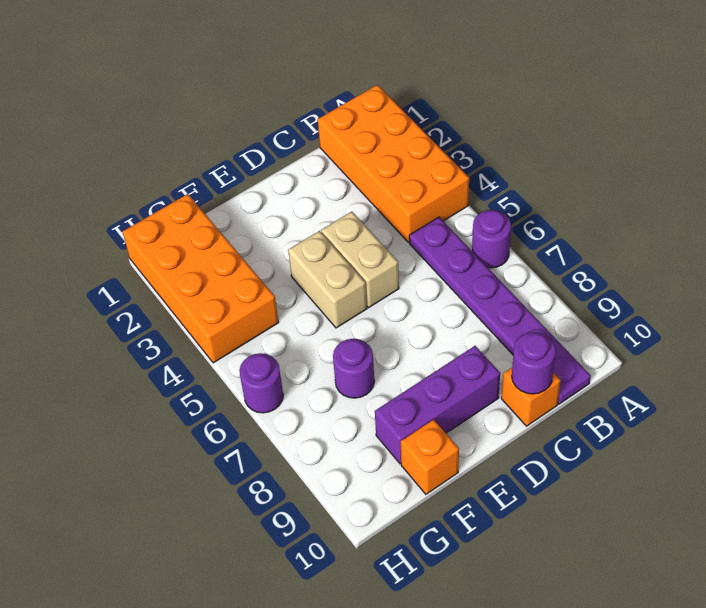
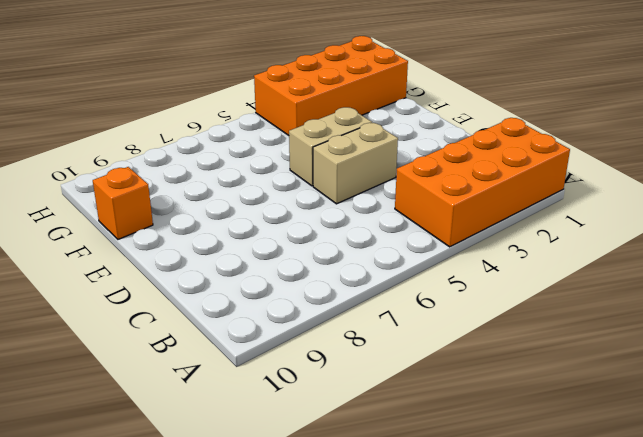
none -> purple round brick A6 level 1
none -> purple plate B5:B10 level 1
none -> orange brick C10 level 1

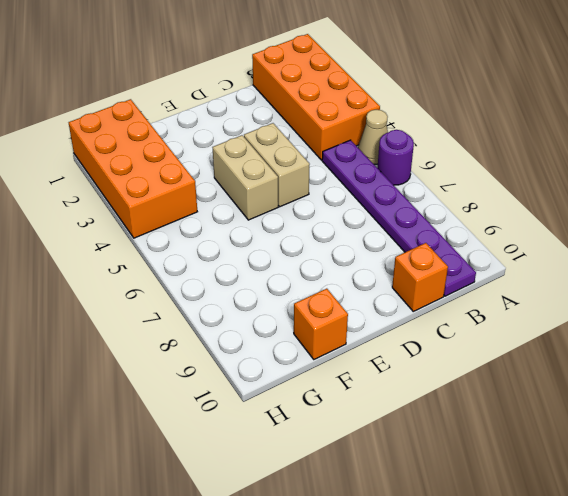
tan cone A5 level 1 -> none
none -> purple brick D9:F9 level 1
none -> purple round brick F7 level 1
none -> purple round brick H6 level 1

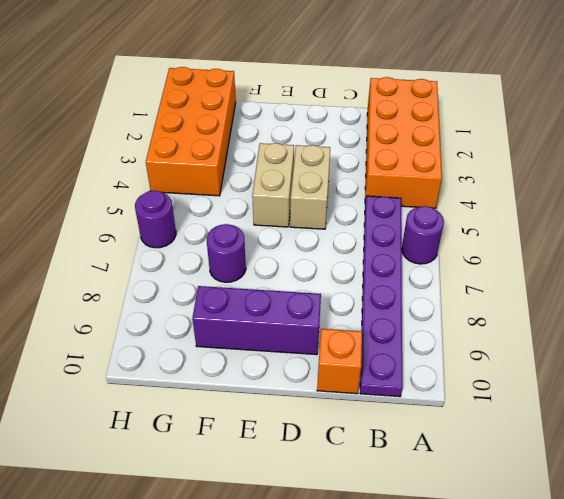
none -> orange brick F10 level 1
none -> purple round brick C10 level 2

